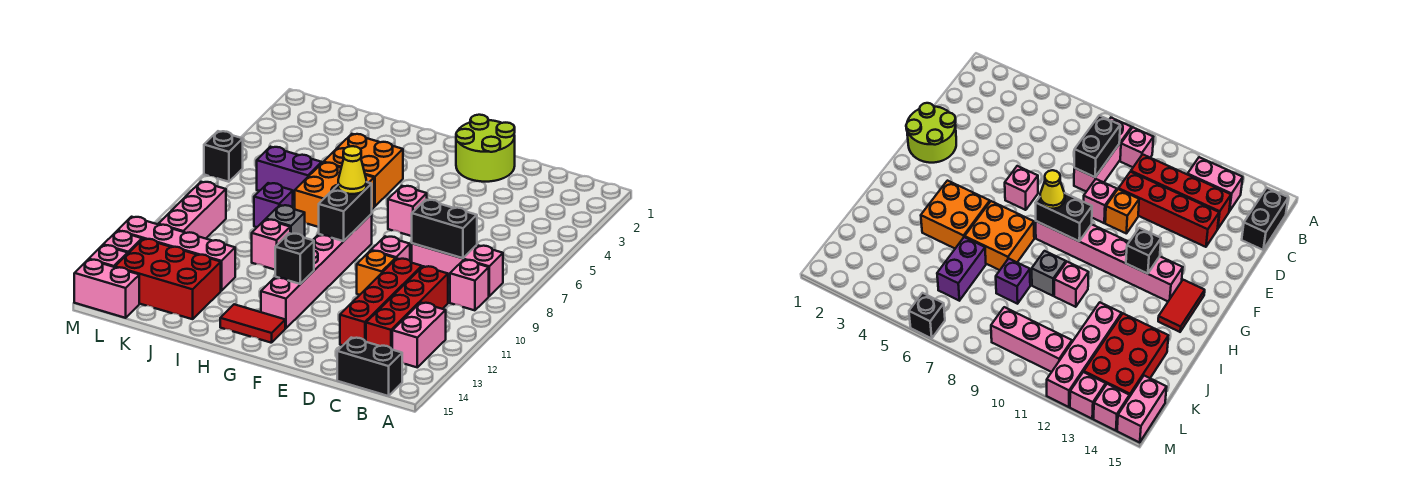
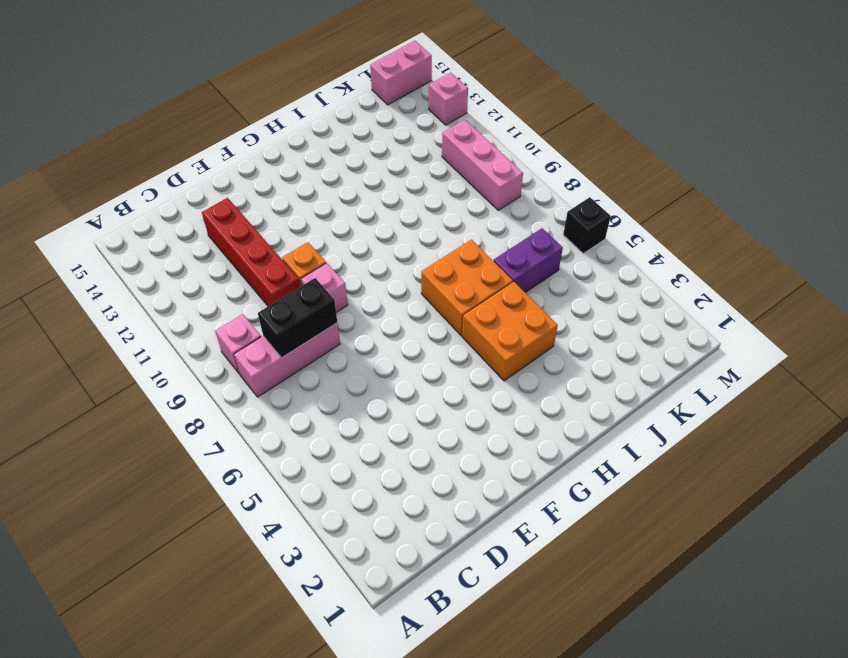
none -> pink brick B12:B13 level 1
none -> black brick B15:C15 level 1
none -> red brick C10:C13 level 1

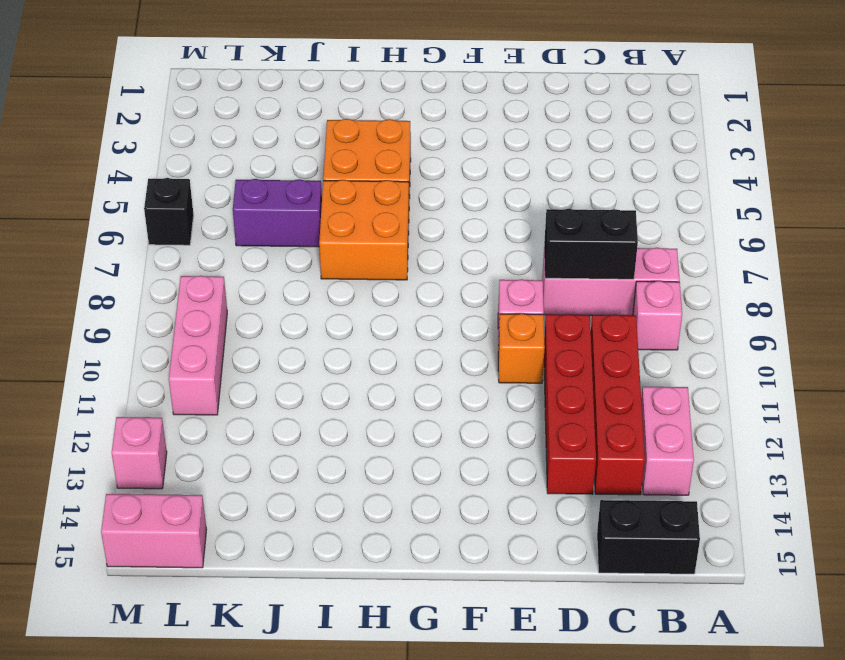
none -> lime round brick E1:F2 level 1
none -> pink brick F6 level 1
none -> pink brick G8:G13 level 1

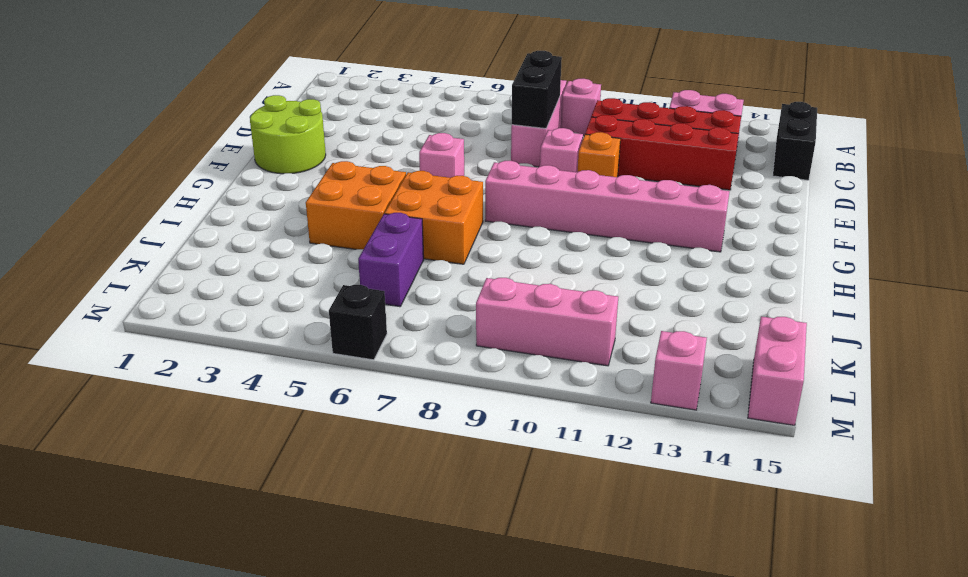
none -> red tile G14:H14 level 1
none -> grey brick I9 level 1
none -> pink brick I10 level 1

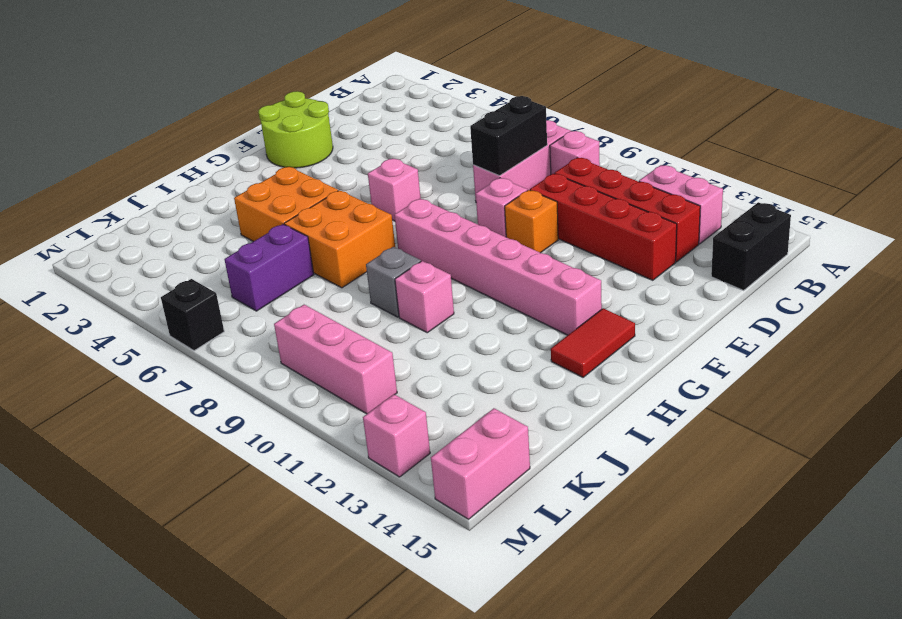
none -> purple brick J8 level 1
none -> pink brick J12:M12 level 1
none -> red brick J13:L14 level 1

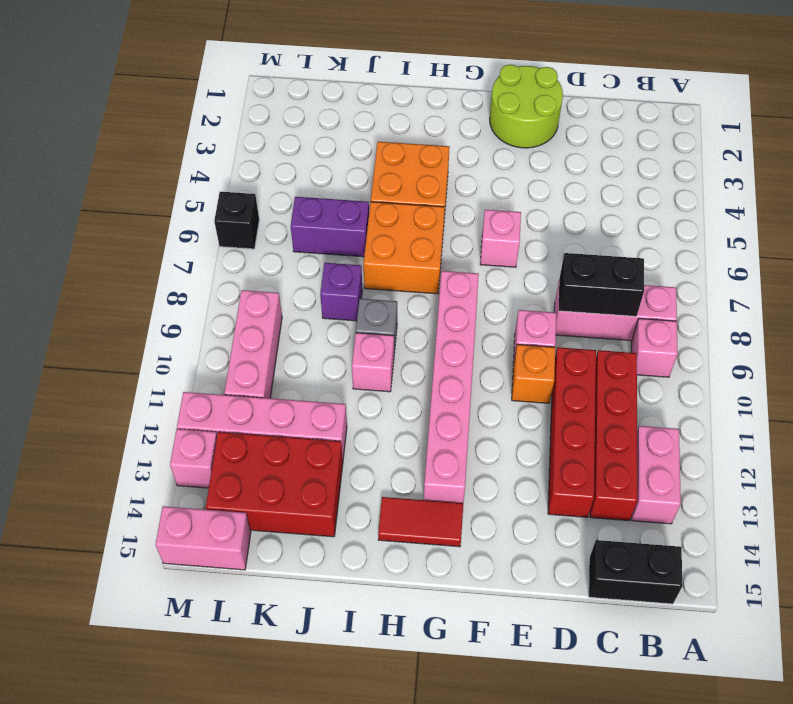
none -> pink brick M14 level 1
none -> black brick G8:G9 level 2
none -> black brick G12 level 2

